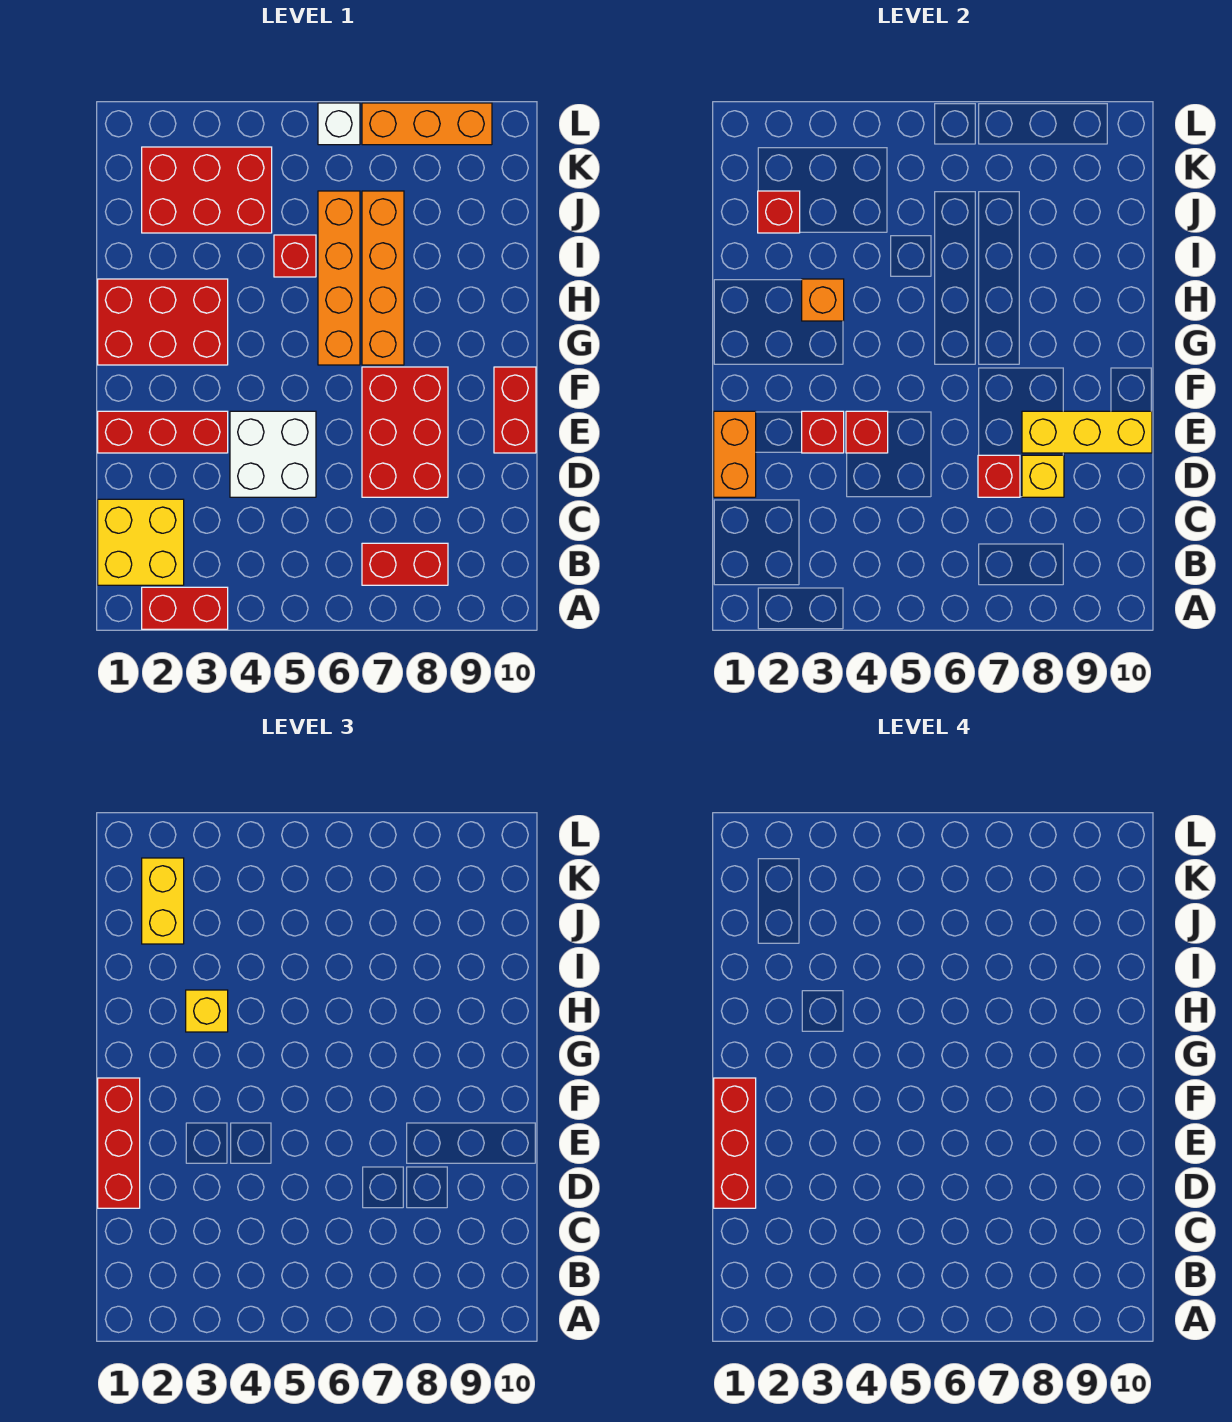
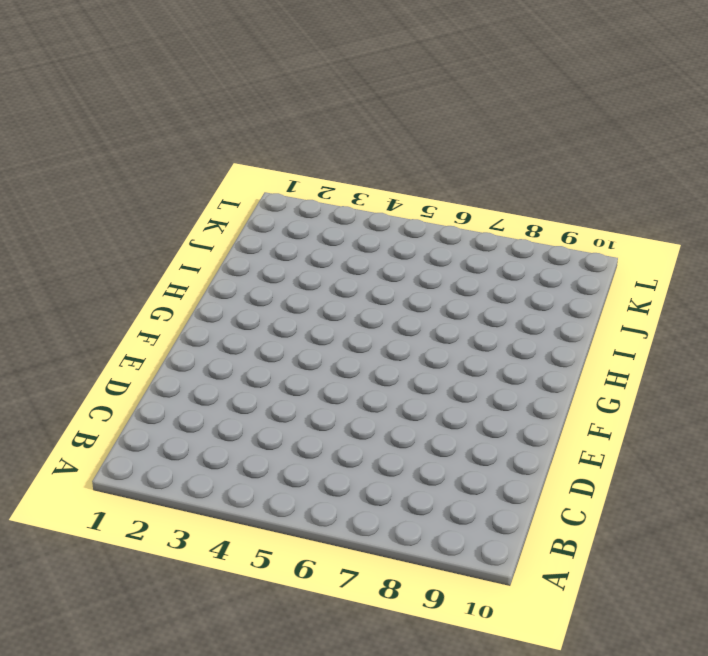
none -> red brick A2:A3 level 1
none -> yellow brick B1:C2 level 1
none -> red brick B7:B8 level 1

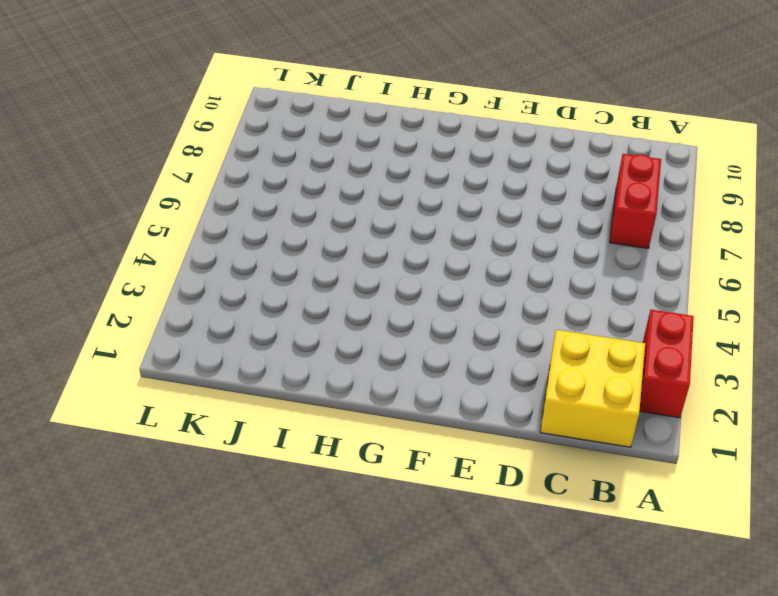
none -> white brick D4:E5 level 1
none -> red brick D7:F8 level 1
none -> red brick E1:E3 level 1

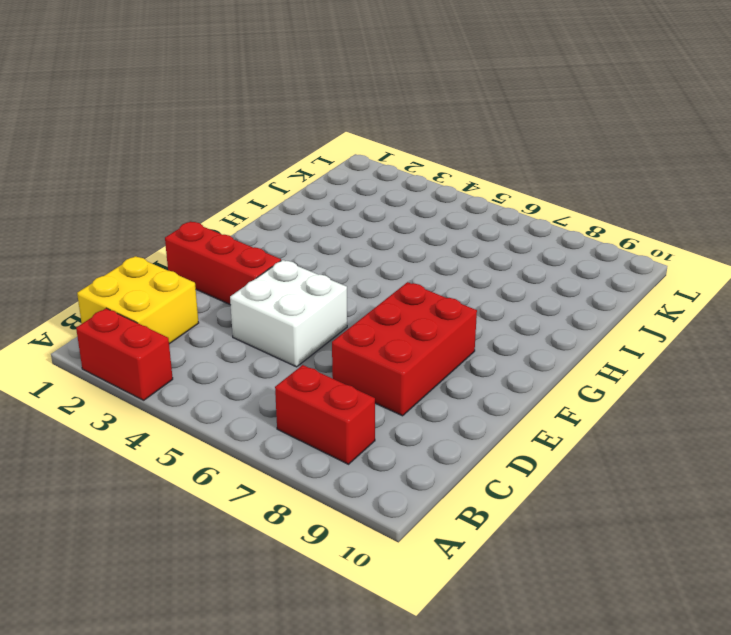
none -> red brick E10:F10 level 1
none -> red brick G1:H3 level 1
none -> orange brick G6:J6 level 1

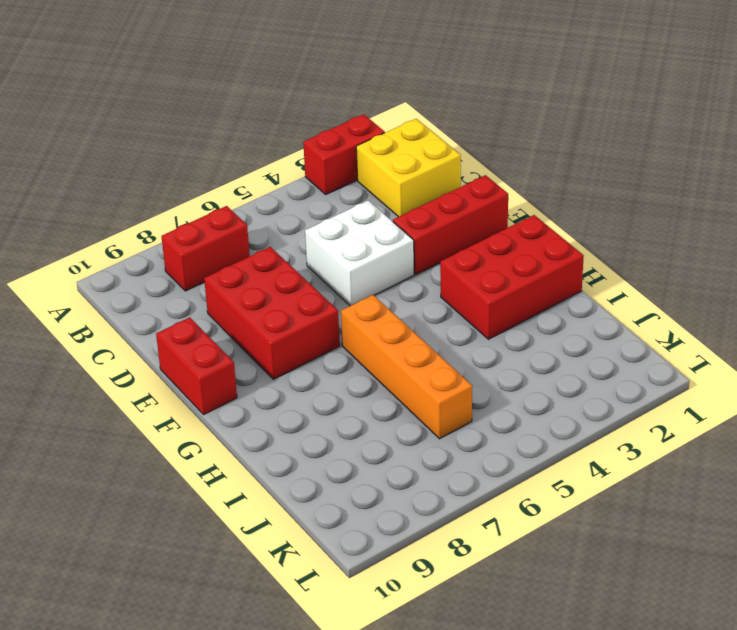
none -> orange brick G7:J7 level 1
none -> red brick I5 level 1
none -> red brick J2:K4 level 1

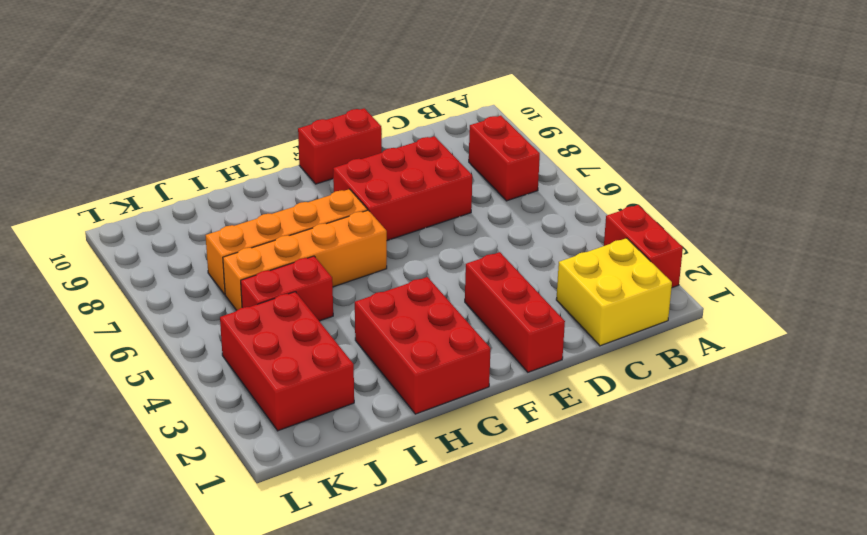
red brick I5:J5 level 1 -> red brick I5 level 1
none -> white brick D4:E5 level 1
none -> white brick L6 level 1
none -> orange brick L7:L9 level 1

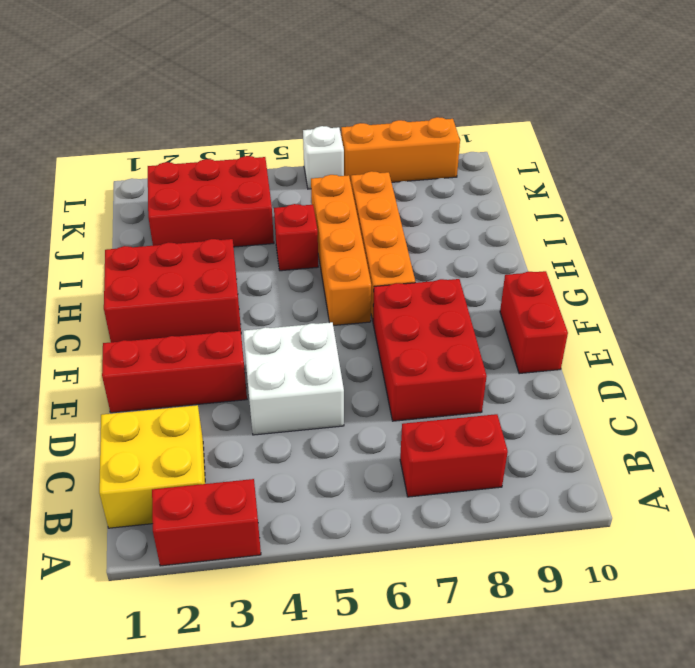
none -> orange brick D1:E1 level 2
none -> red brick D7 level 2
none -> yellow brick D8 level 2

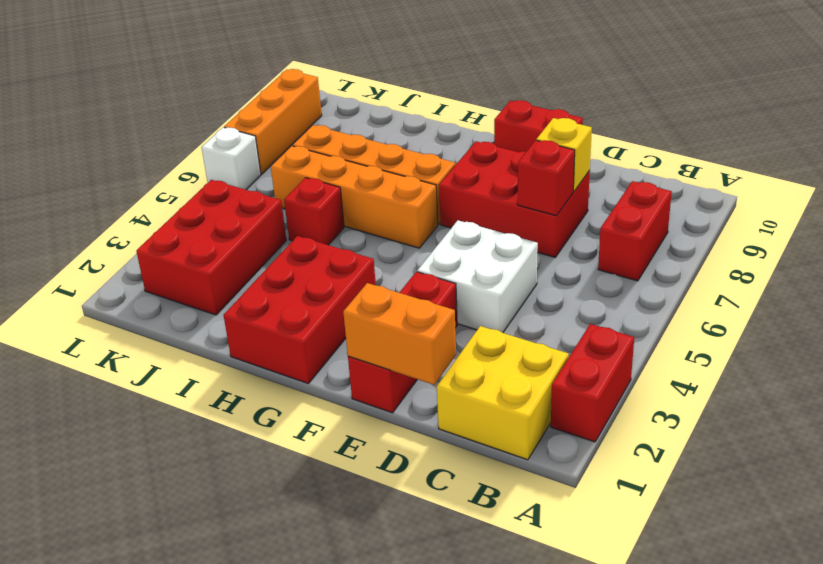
none -> red brick E3 level 2
none -> red brick E4 level 2
none -> yellow brick E8:E10 level 2

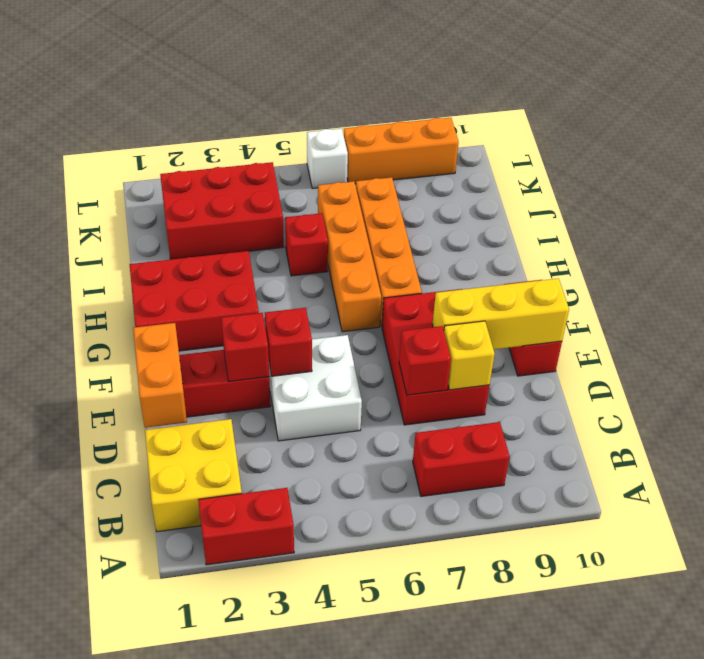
none -> orange brick H3 level 2
none -> red brick J2 level 2
none -> red brick D1:F1 level 3

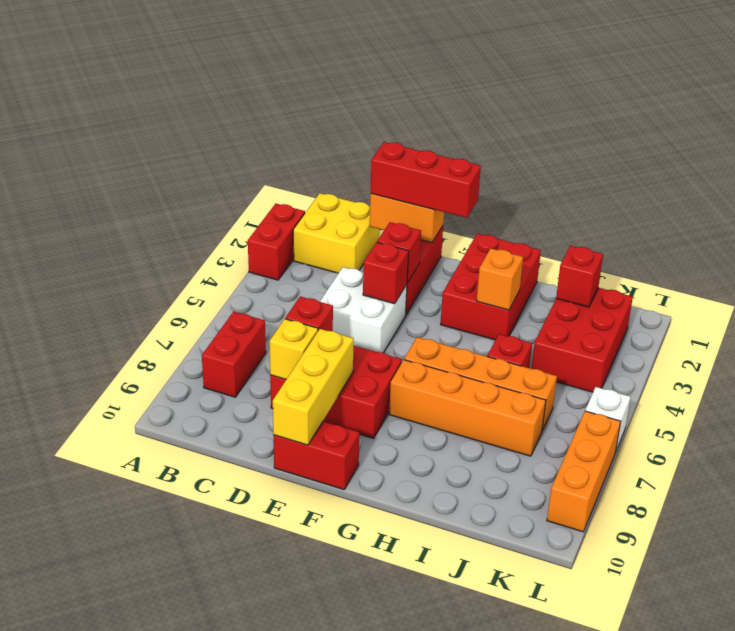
none -> yellow brick H3 level 3
none -> yellow brick J2:K2 level 3
none -> red brick D1:F1 level 4

